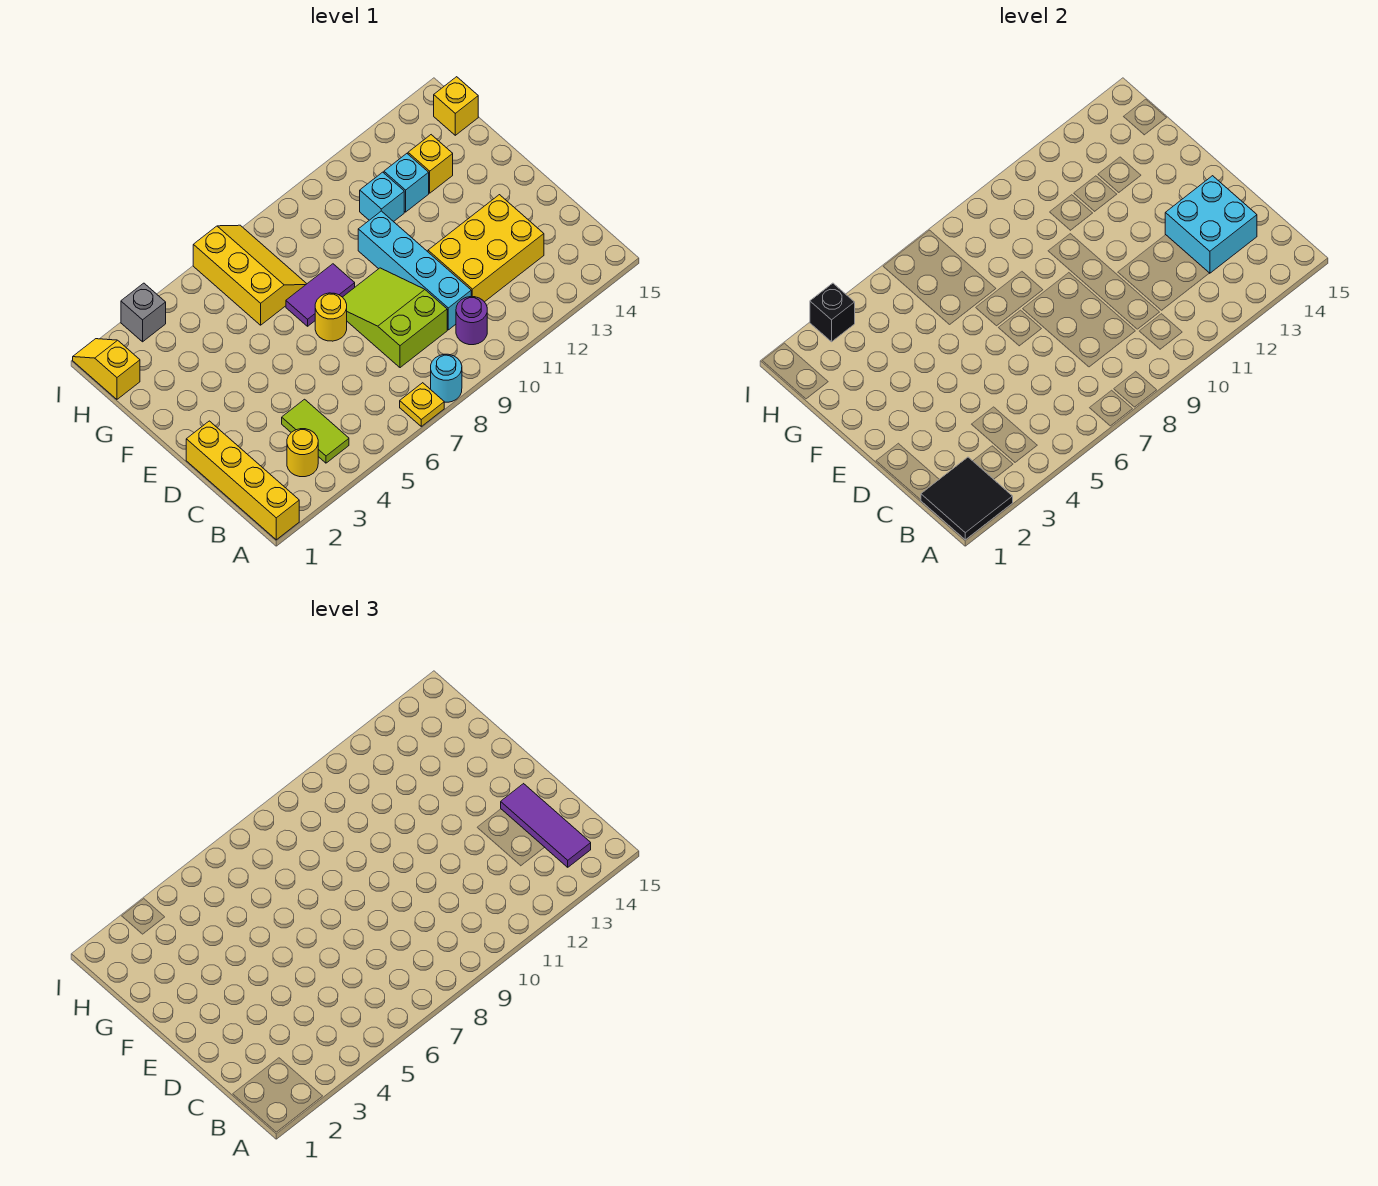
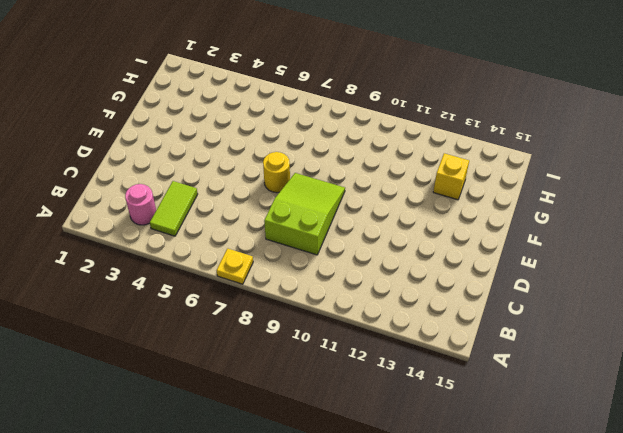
pink round brick B3 level 1 -> yellow round brick B3 level 1
none -> yellow brick A1:D1 level 1
none -> cyan round brick A8 level 1
none -> purple round brick B10 level 1

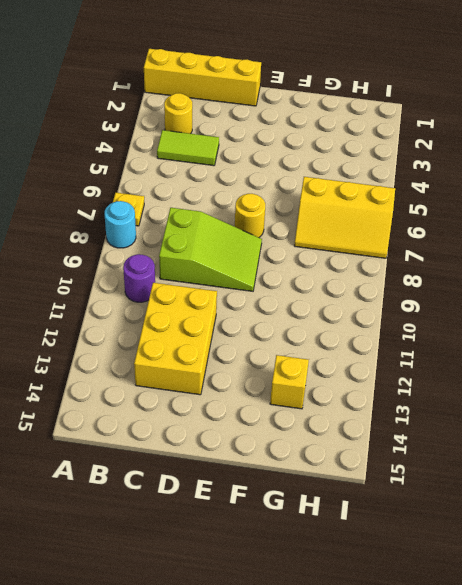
none -> cyan brick C10:F10 level 1
none -> purple tile F7:F8 level 1
none -> cyan brick G11 level 1

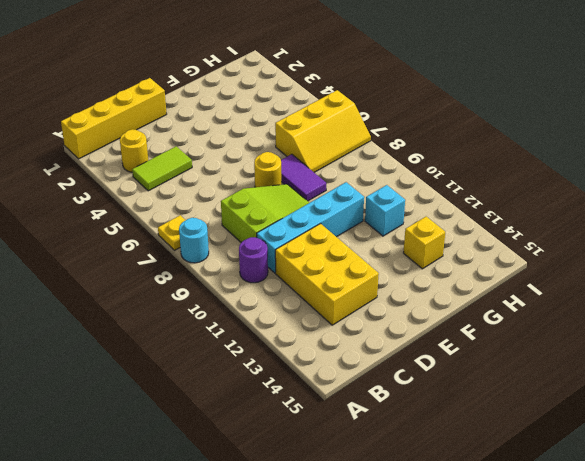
none -> cyan brick G12 level 1
none -> yellow slope H1:I1 level 1 top H
none -> yellow brick H15 level 1

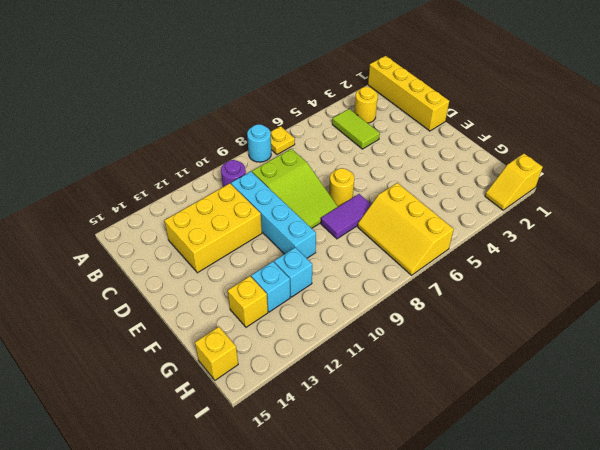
yellow slope I1:I2 level 1 top 1 -> yellow slope H1:I1 level 1 top H
none -> grey brick I3 level 1
none -> black tile A1:B2 level 2
none -> cyan brick C13:D14 level 2

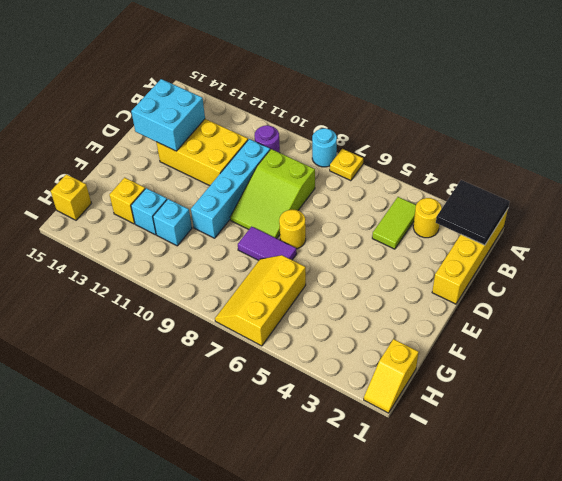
none -> grey brick I3 level 1
none -> black brick I3 level 2
none -> purple tile B14:D14 level 3

